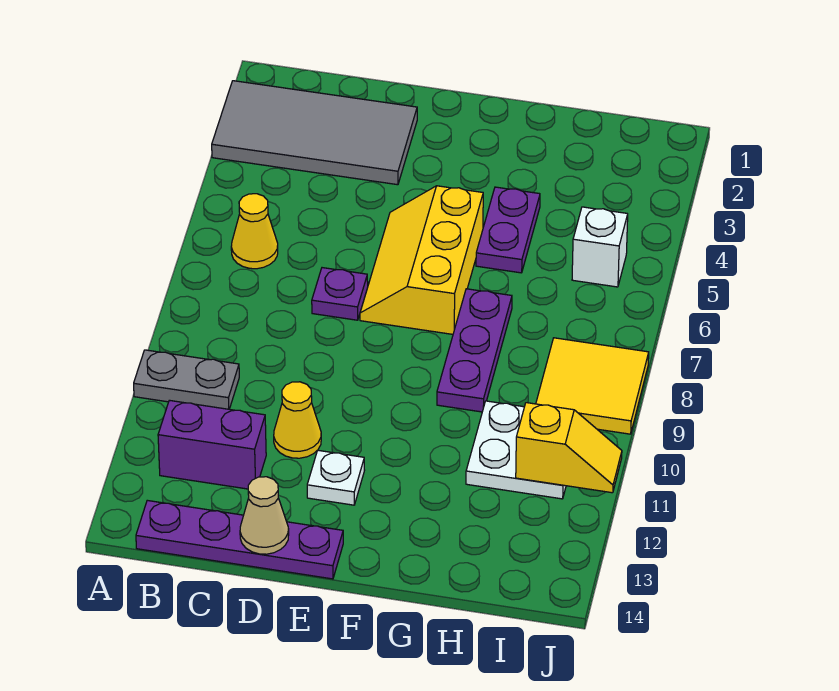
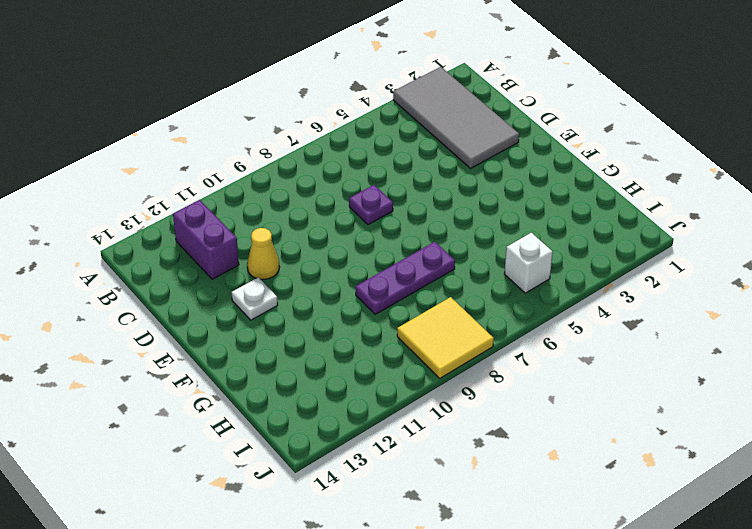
none -> grey plate A10:B10 level 1
none -> yellow cone B6 level 1
none -> purple plate B14:E14 level 1

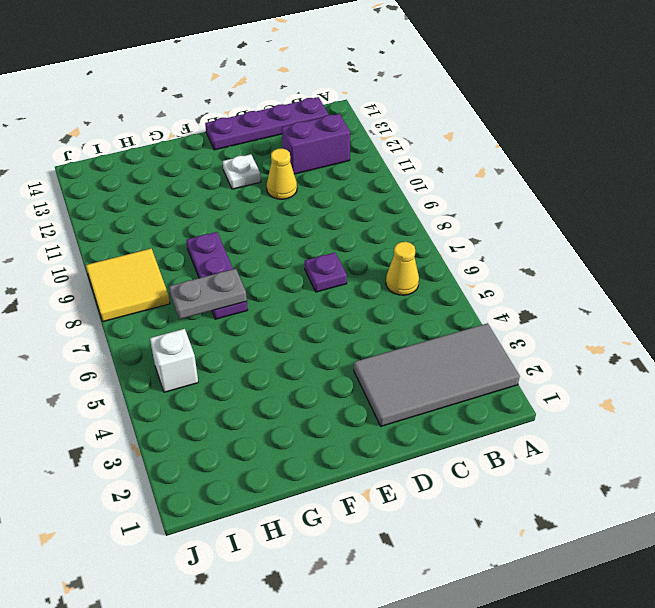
grey plate G7:H7 level 2 -> grey plate A10:B10 level 1
none -> yellow slope E5:F7 level 1 top F
none -> purple plate G4:G5 level 1
none -> white plate H10:I11 level 1

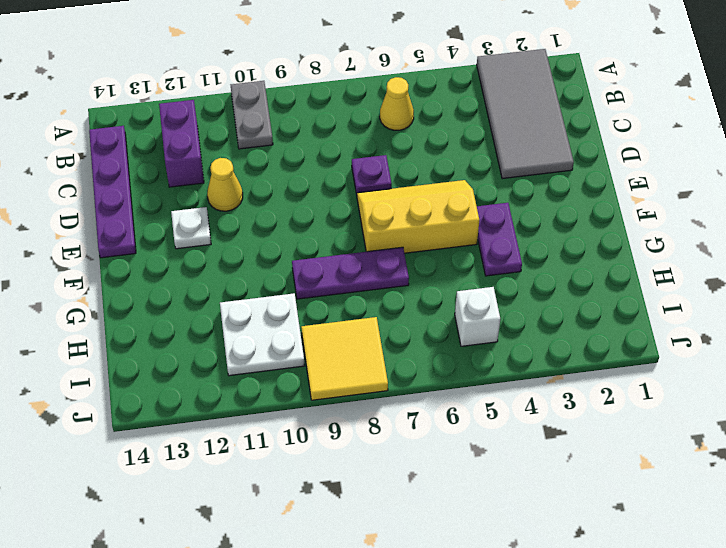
purple plate F4:G4 level 1 -> purple plate G4:G5 level 1
none -> tan cone D14 level 2
none -> yellow slope I11:J11 level 2 top I

